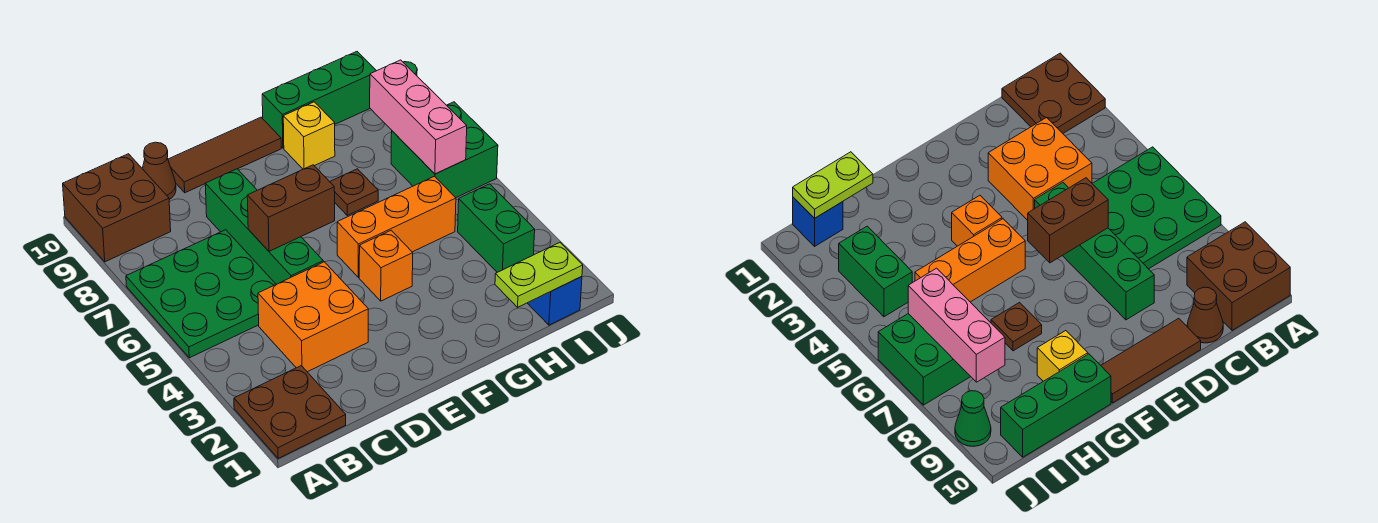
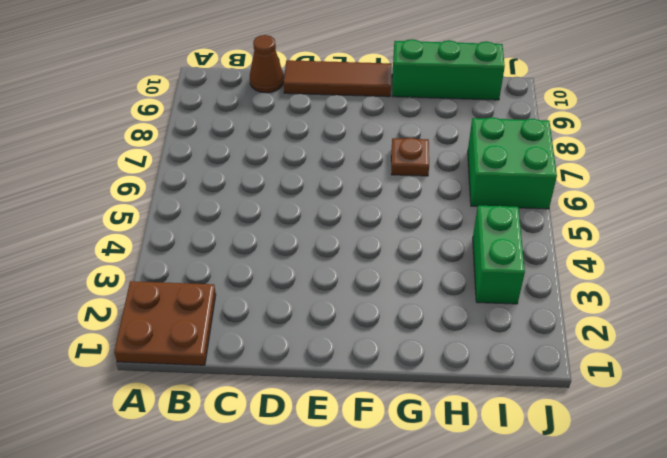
none -> green plate A5:C7 level 1
none -> brown brick A9:B10 level 1
none -> orange brick C3:D4 level 1

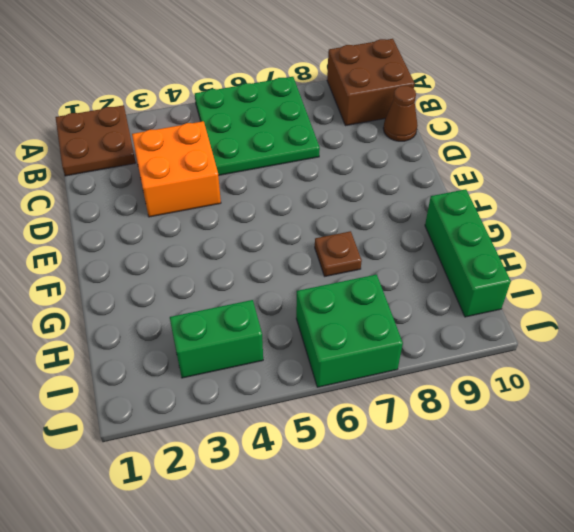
none -> green brick D5:D8 level 1
none -> brown tile D10:F10 level 1
none -> orange brick F4 level 1

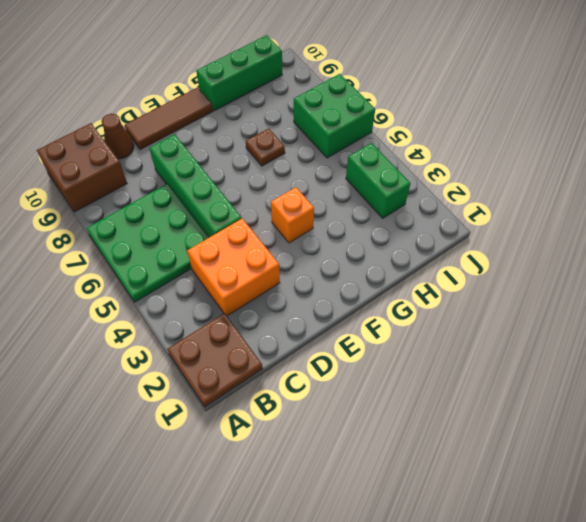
none -> orange brick F5:H5 level 1
none -> yellow brick G9 level 1
none -> blue brick I1 level 1

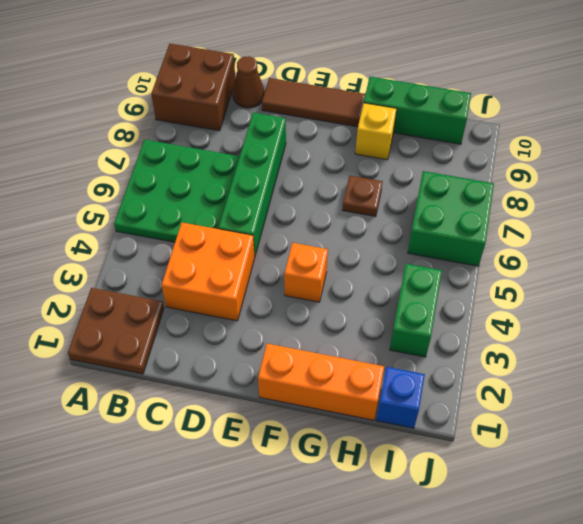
orange brick F1:H1 level 1 -> orange brick F5:H5 level 1
none -> green cone J9 level 1
none -> brown brick D6:E6 level 2
none -> lime plate H1:I1 level 2

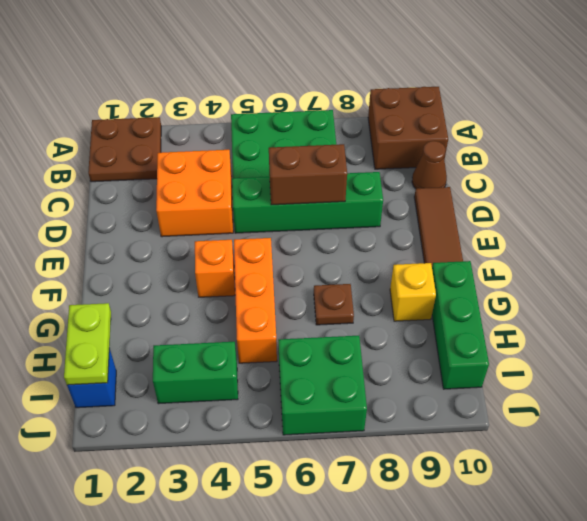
brown brick D6:D7 level 2 -> brown brick D6:E6 level 2
none -> green cone J9 level 1
none -> pink brick I6:I8 level 2

